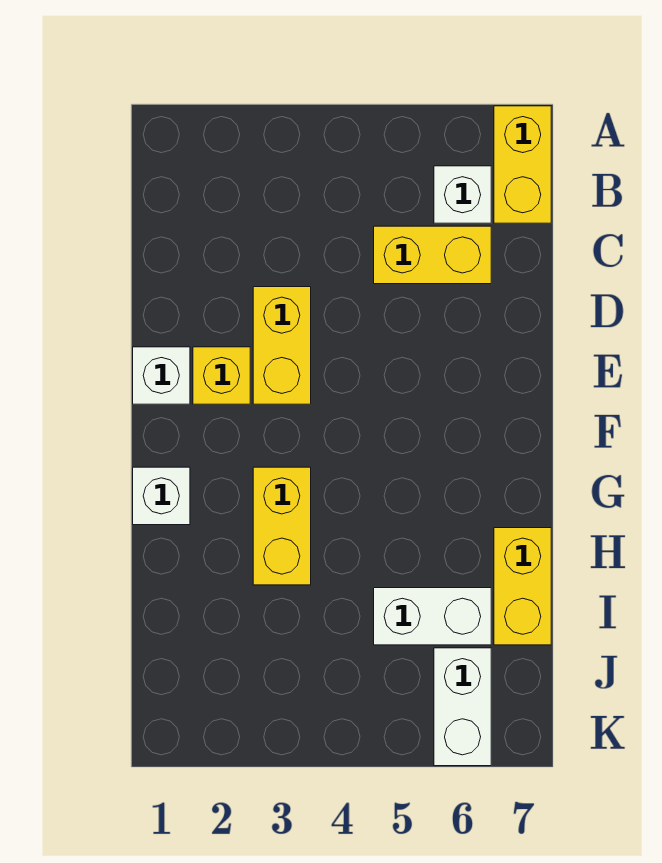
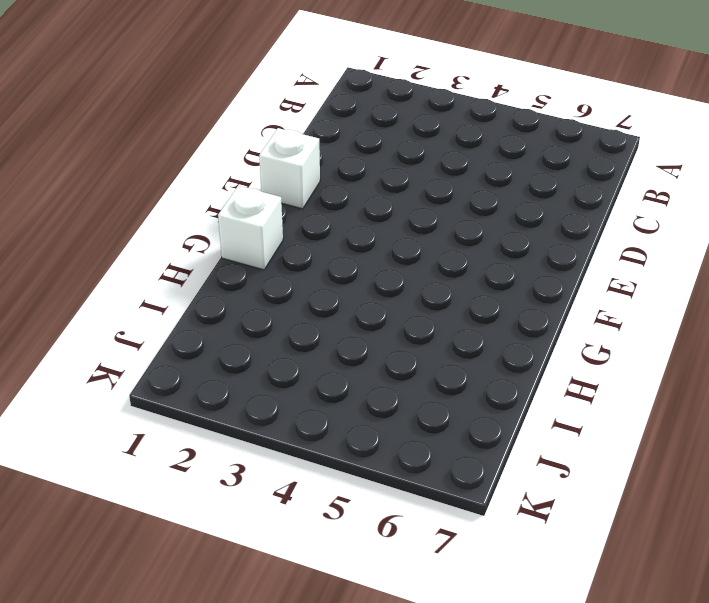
none -> yellow brick A7:B7 level 1
none -> white brick B6 level 1

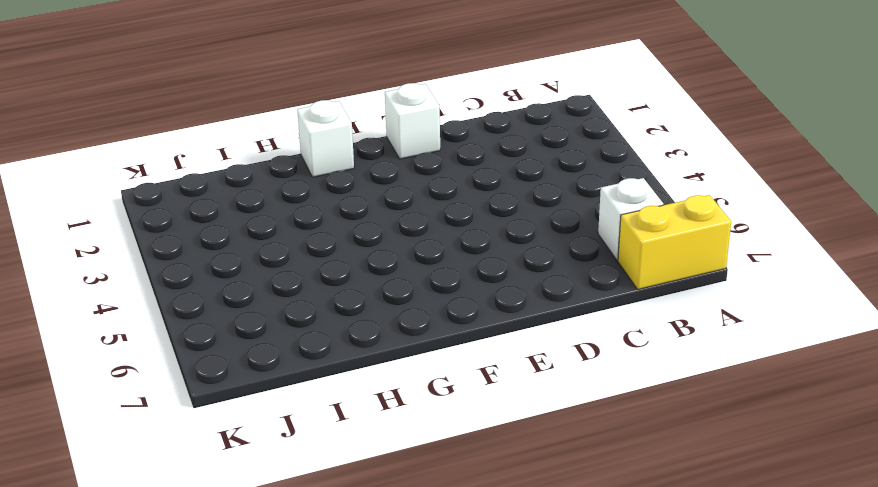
none -> yellow brick C5:C6 level 1
none -> yellow brick D3:E3 level 1

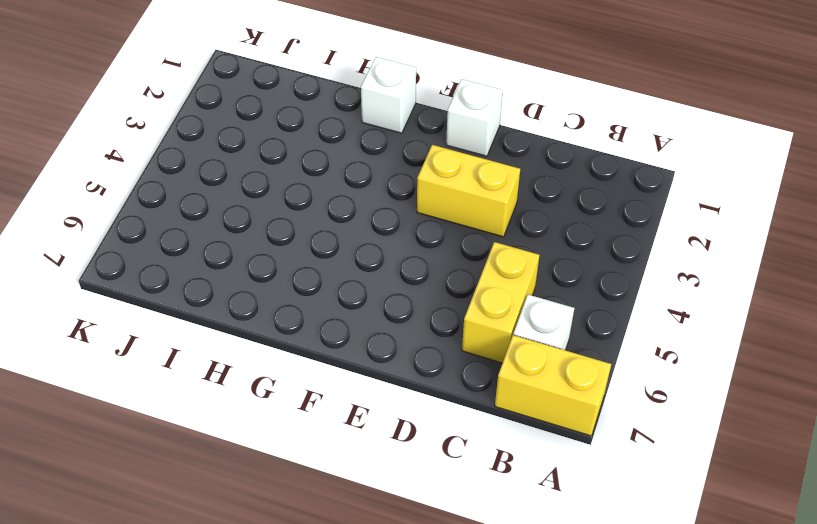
none -> yellow brick E2 level 1
none -> yellow brick G3:H3 level 1

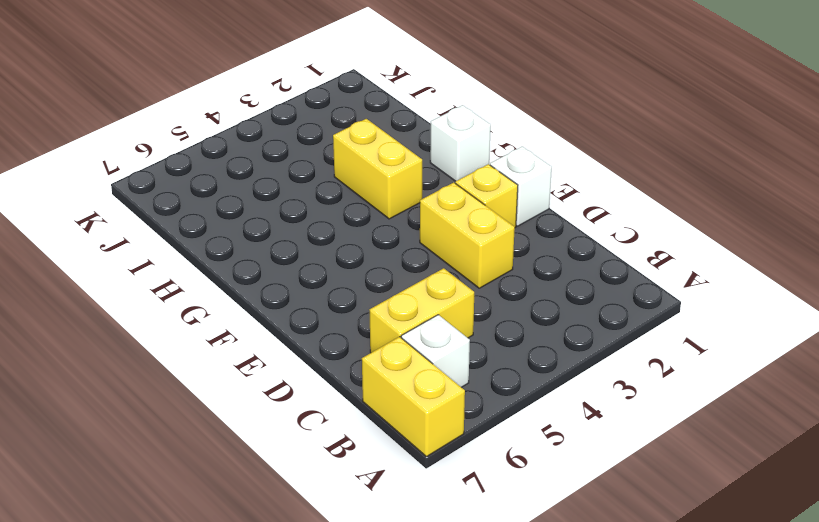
none -> yellow brick H7:I7 level 1
none -> white brick I5:I6 level 1

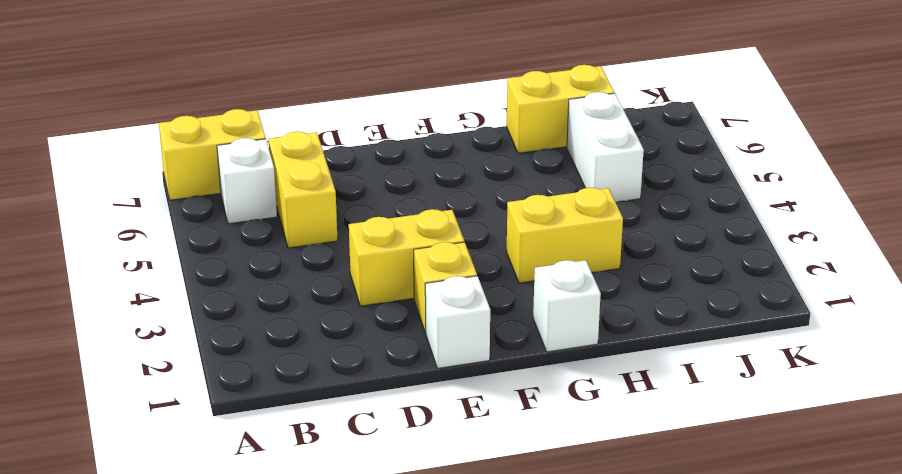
none -> white brick J6:K6 level 1

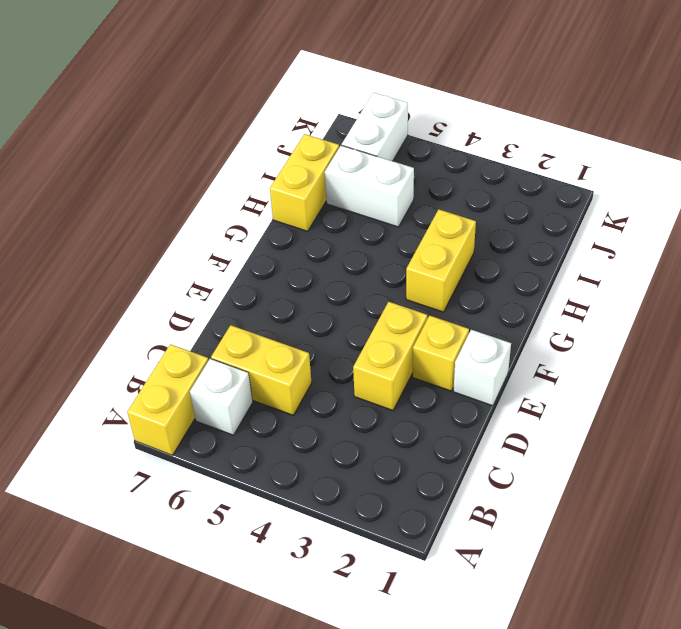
none -> white brick G1 level 1

